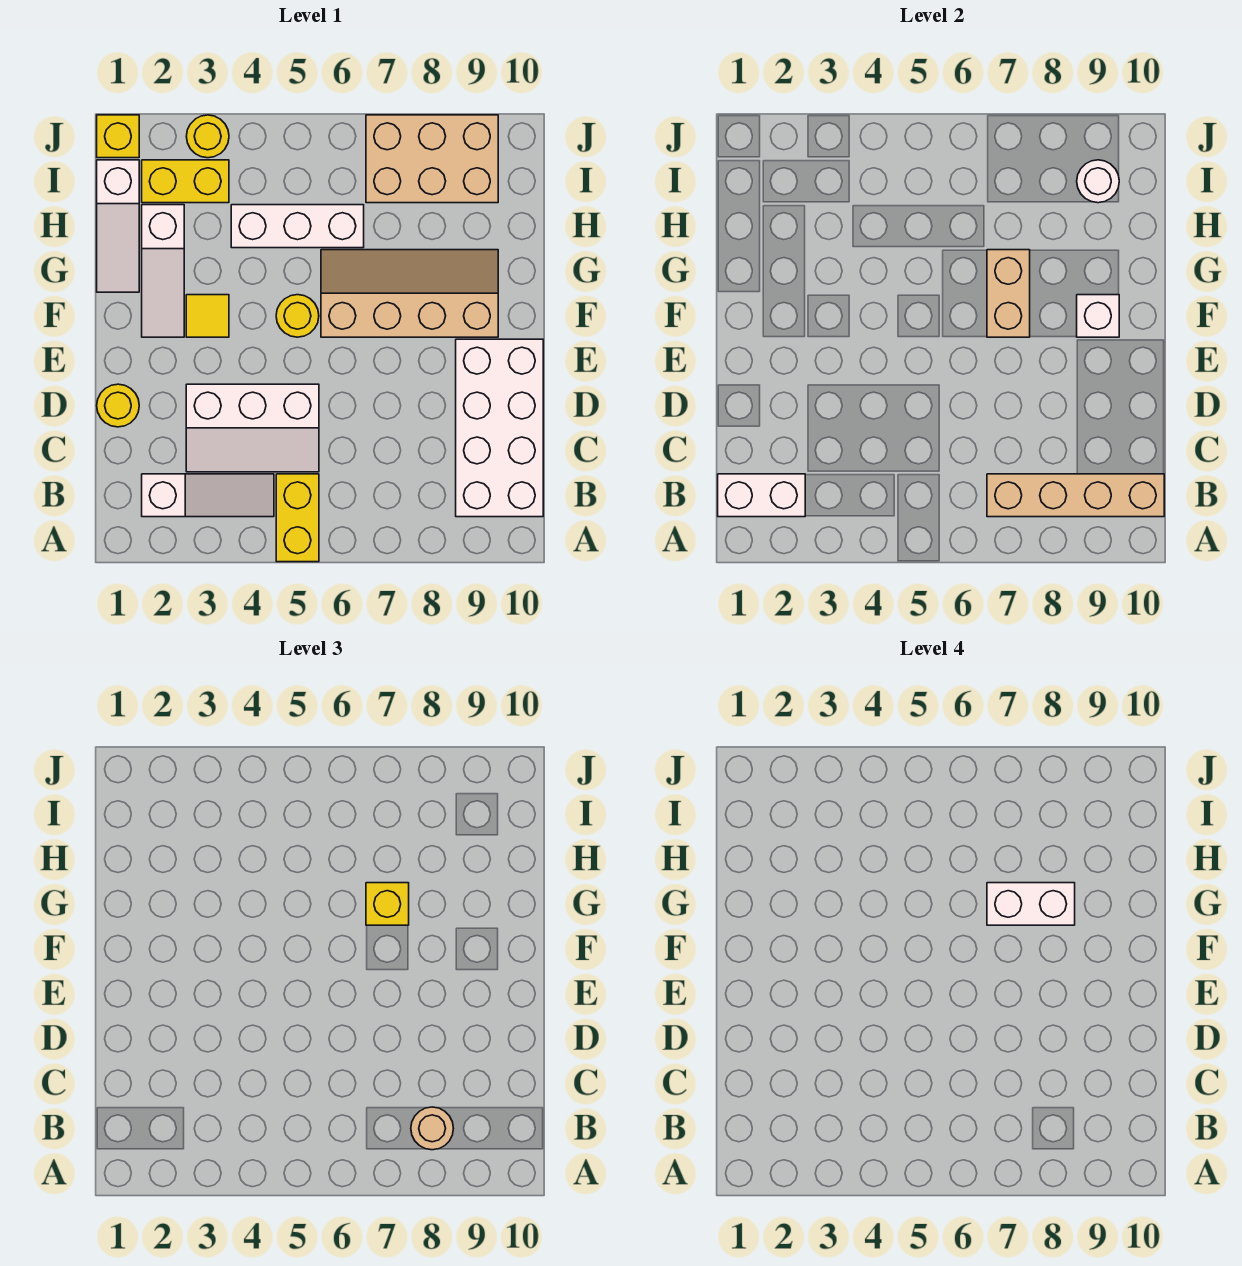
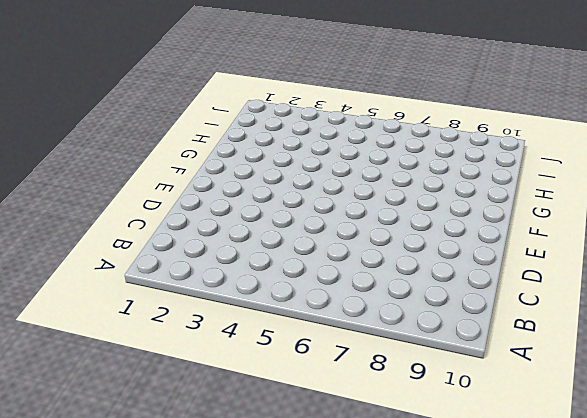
none -> yellow brick A5:B5 level 1
none -> white slope B2:B4 level 1 top 2
none -> white brick B9:E10 level 1

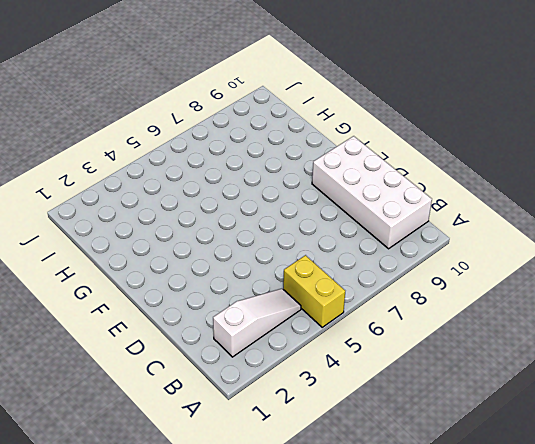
none -> white slope C3:D5 level 1 top D
none -> yellow round brick D1 level 1
none -> white slope F2:H2 level 1 top H

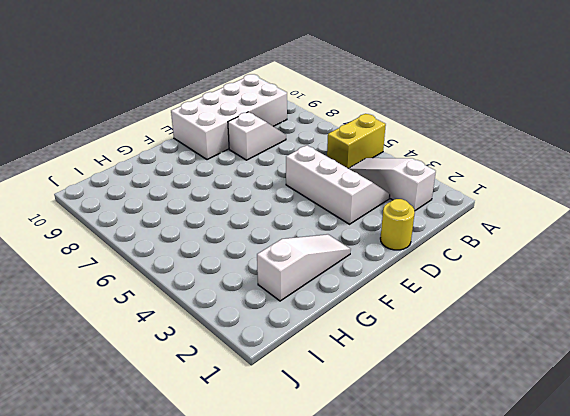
white slope C8:D8 level 1 top D -> none
none -> yellow tile F3 level 1
none -> yellow round brick F5 level 1
none -> tan slope F6:G9 level 1 top F

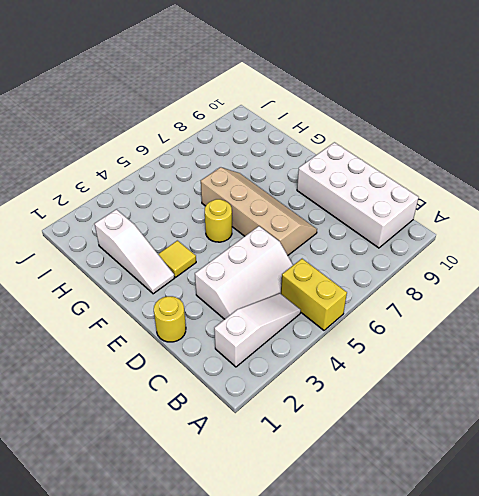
tan slope D6:G7 level 1 top 6 -> tan slope F6:G9 level 1 top F
none -> white slope G1:I1 level 1 top I
none -> white brick H4:H6 level 1
none -> yellow brick I2:I3 level 1

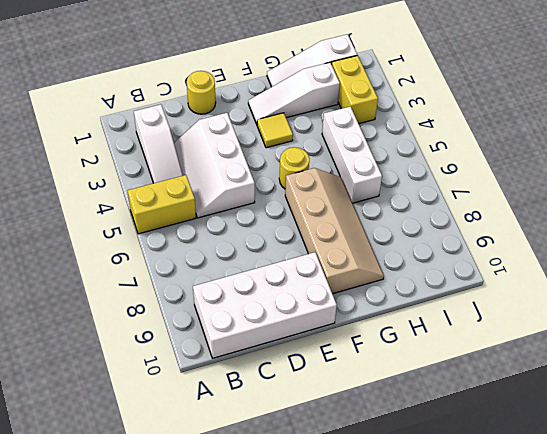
none -> tan brick I7:J9 level 1
none -> yellow brick J1 level 1
none -> yellow round brick J3 level 1

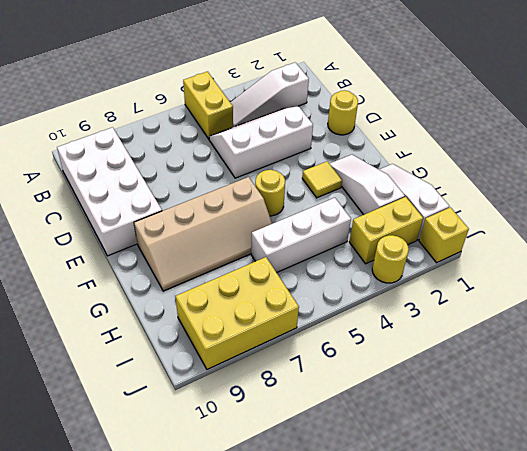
yellow brick I7:J9 level 1 -> tan brick I7:J9 level 1
none -> white brick B1:B2 level 2
none -> tan brick B7:B10 level 2
none -> tan brick F7:G7 level 2

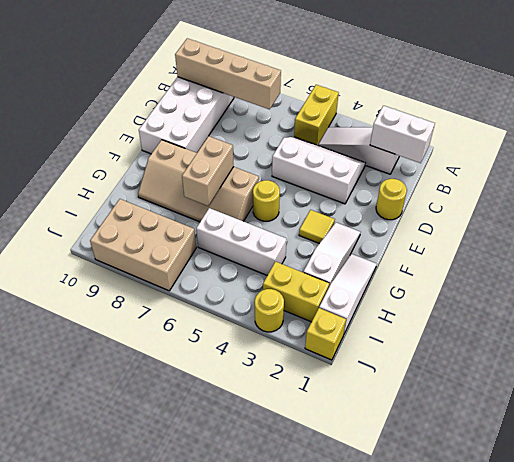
none -> white brick F9 level 2
none -> white round brick I9 level 2
none -> tan round brick B8 level 3

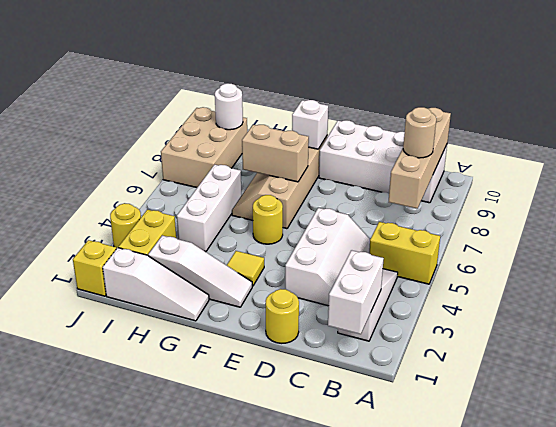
none -> yellow brick G7 level 3
none -> white brick G7:G8 level 4

